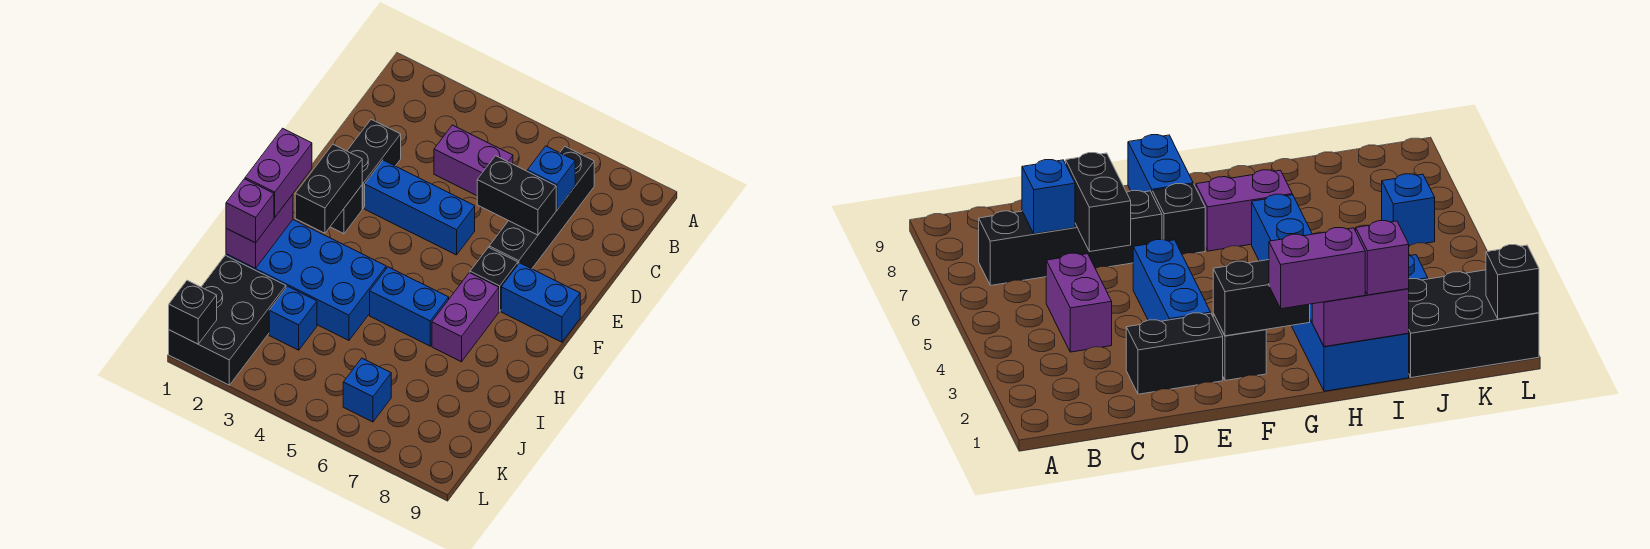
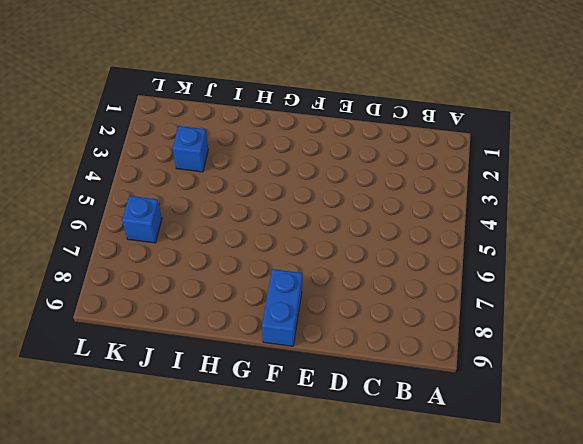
none -> black brick B7:E7 level 1
none -> purple brick C4:C5 level 1
none -> black brick D2:E2 level 1

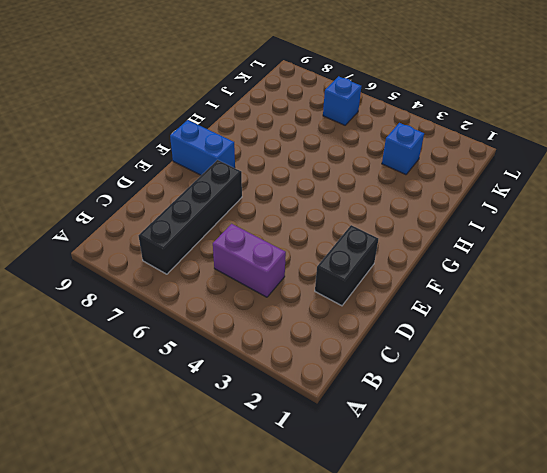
none -> blue brick E3:E5 level 1
none -> black brick F2 level 1
none -> black brick F7 level 1

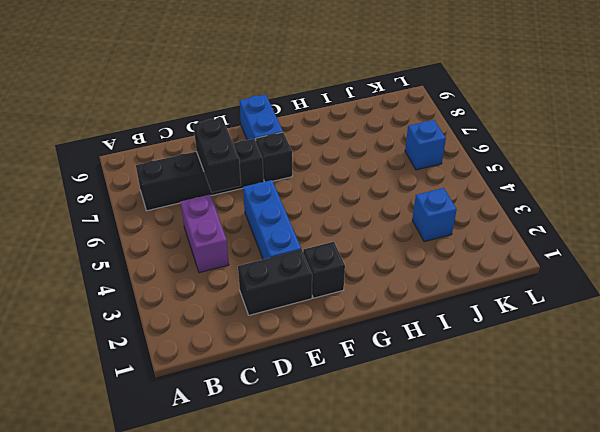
none -> purple brick G7:H7 level 1
none -> blue brick H1:I4 level 1
none -> blue brick H5:H6 level 1

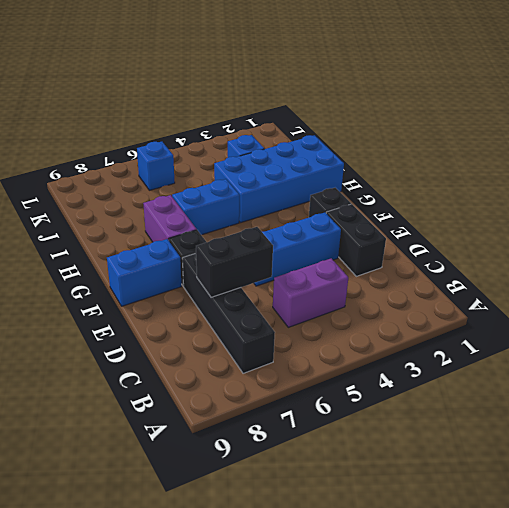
none -> black brick J1:L2 level 1
none -> blue brick C7 level 2
none -> black brick F2:G2 level 2

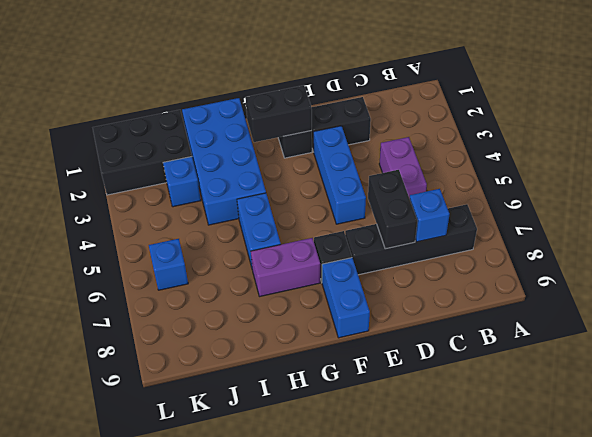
none -> purple brick H1:I1 level 2
none -> black brick L1 level 2
none -> purple brick G1:H1 level 3

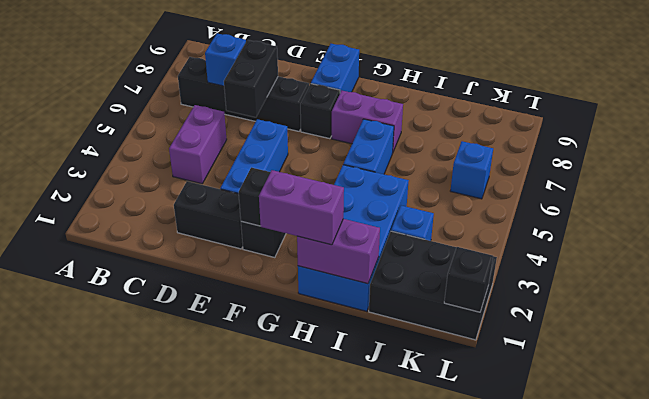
none -> purple brick I1 level 3

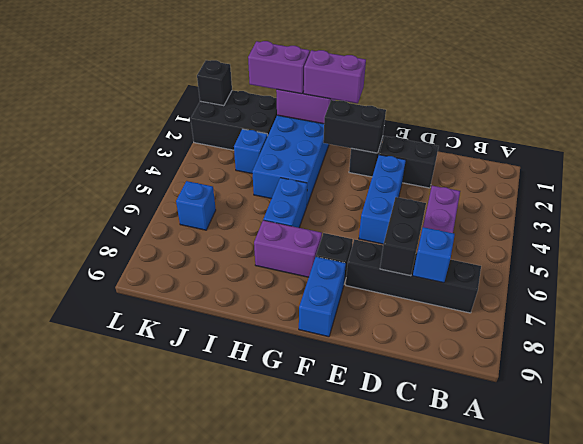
purple brick I1:J1 level 3 -> purple brick I1 level 3

